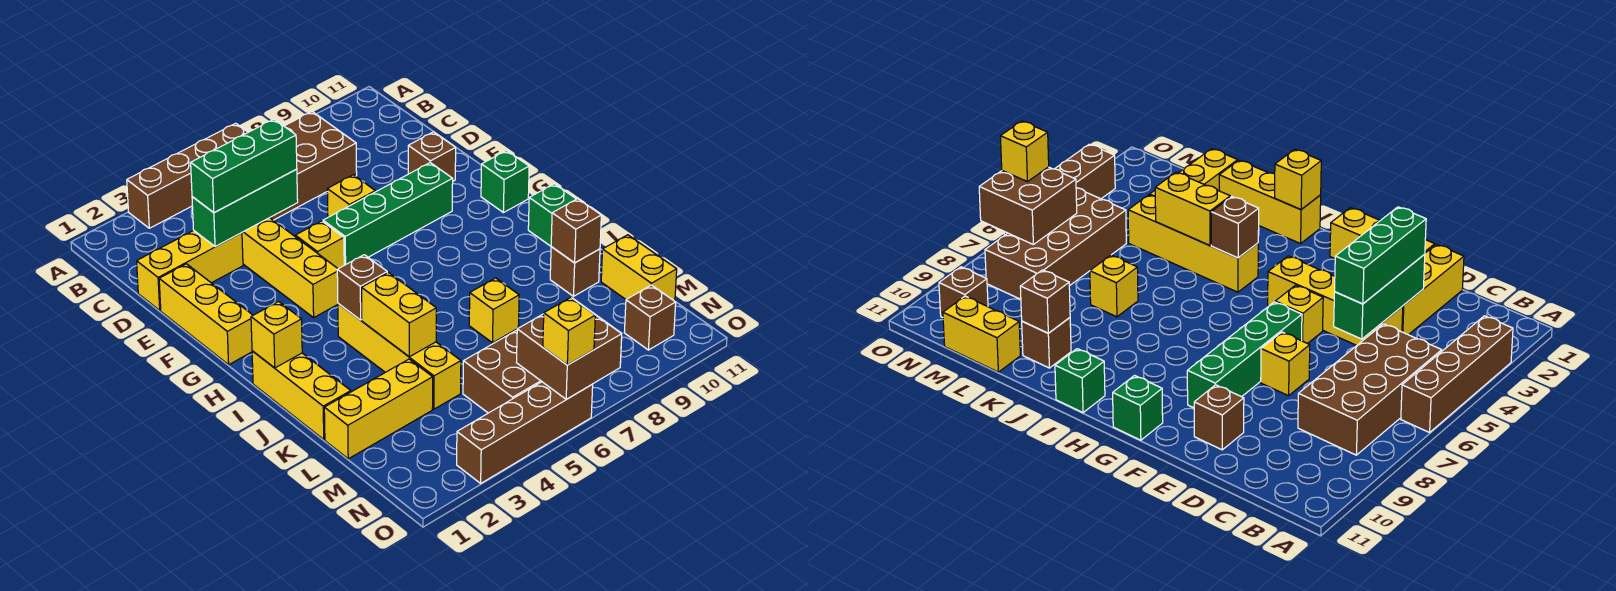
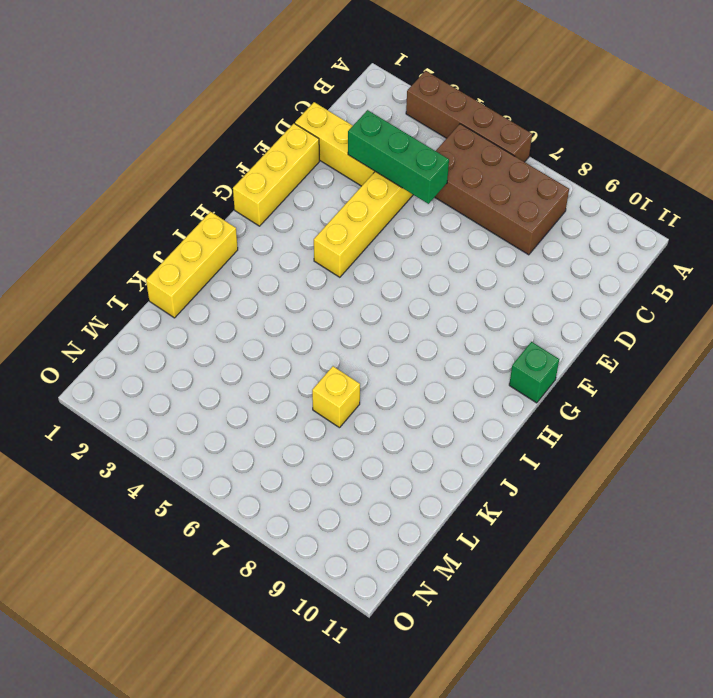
none -> yellow brick E7 level 1
none -> brown brick E10 level 1
none -> yellow brick F5 level 1

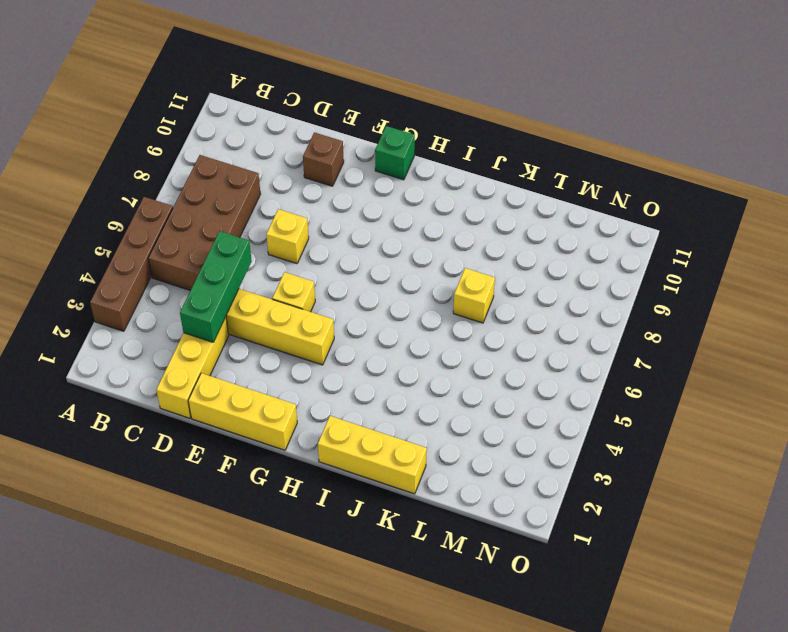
none -> green brick F6:F9 level 1
none -> yellow brick I4:L4 level 1
none -> green brick I11 level 1

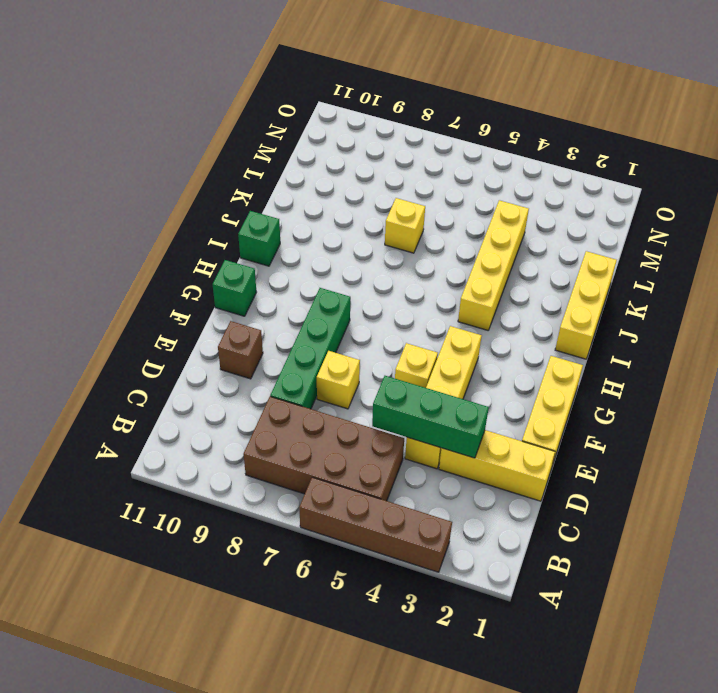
green brick D8:G8 level 1 -> green brick F6:F9 level 1
none -> brown brick K10 level 1
none -> yellow brick L1:L3 level 1
none -> yellow brick L11:M11 level 1

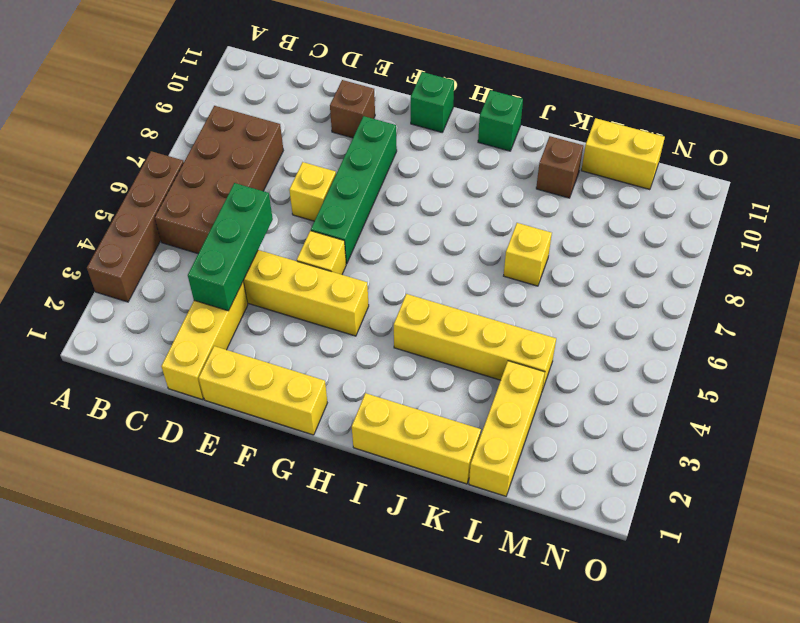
none -> brown brick M5:N8 level 1
none -> brown brick N10 level 1
none -> brown brick O3:O6 level 1

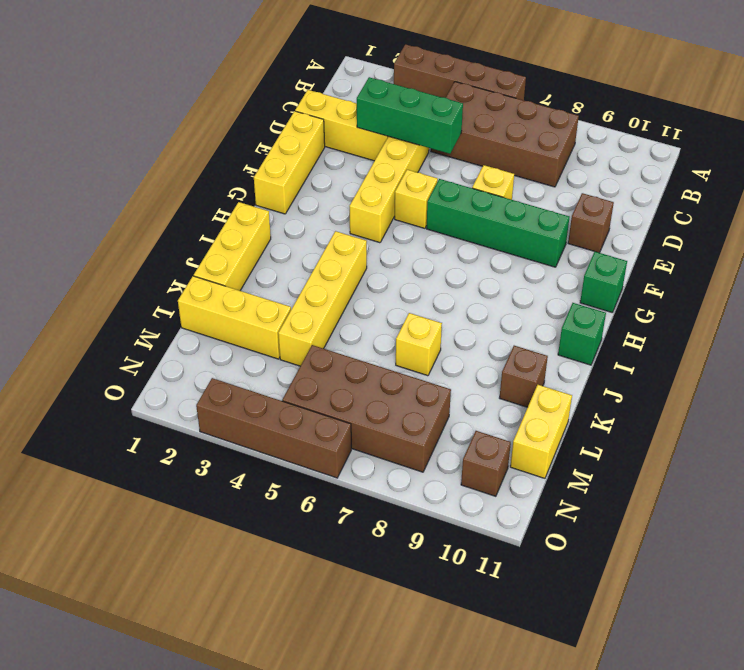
none -> yellow brick I1 level 2
none -> brown brick I4 level 2
none -> yellow brick J4:K4 level 2

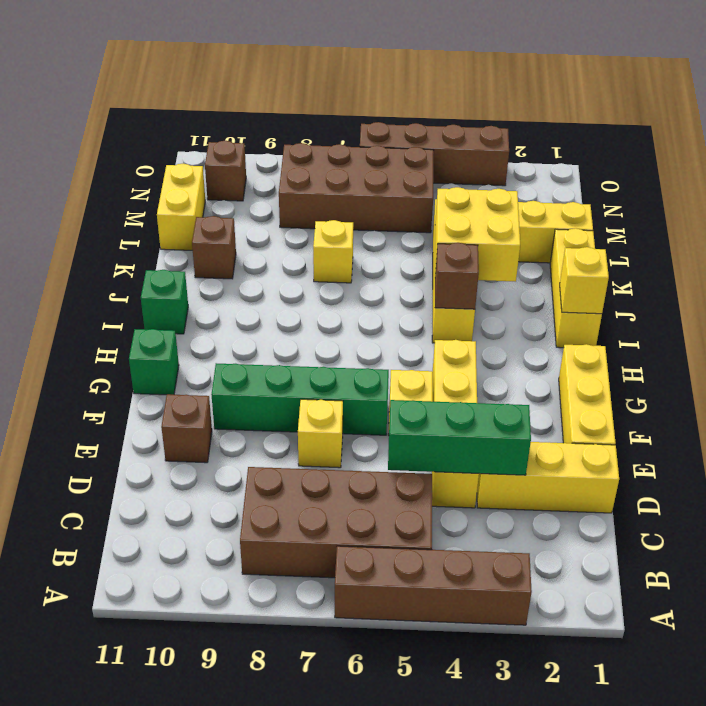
yellow brick J3:K4 level 2 -> yellow brick J4:K4 level 2
none -> brown brick K10 level 2
none -> brown brick N6:O7 level 2
none -> green brick D3:D5 level 3

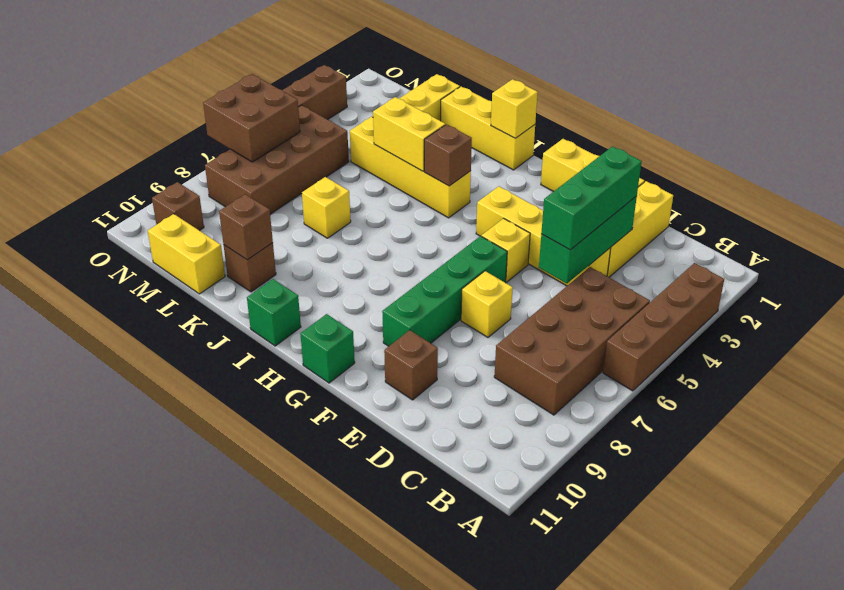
none -> yellow brick O6 level 3

